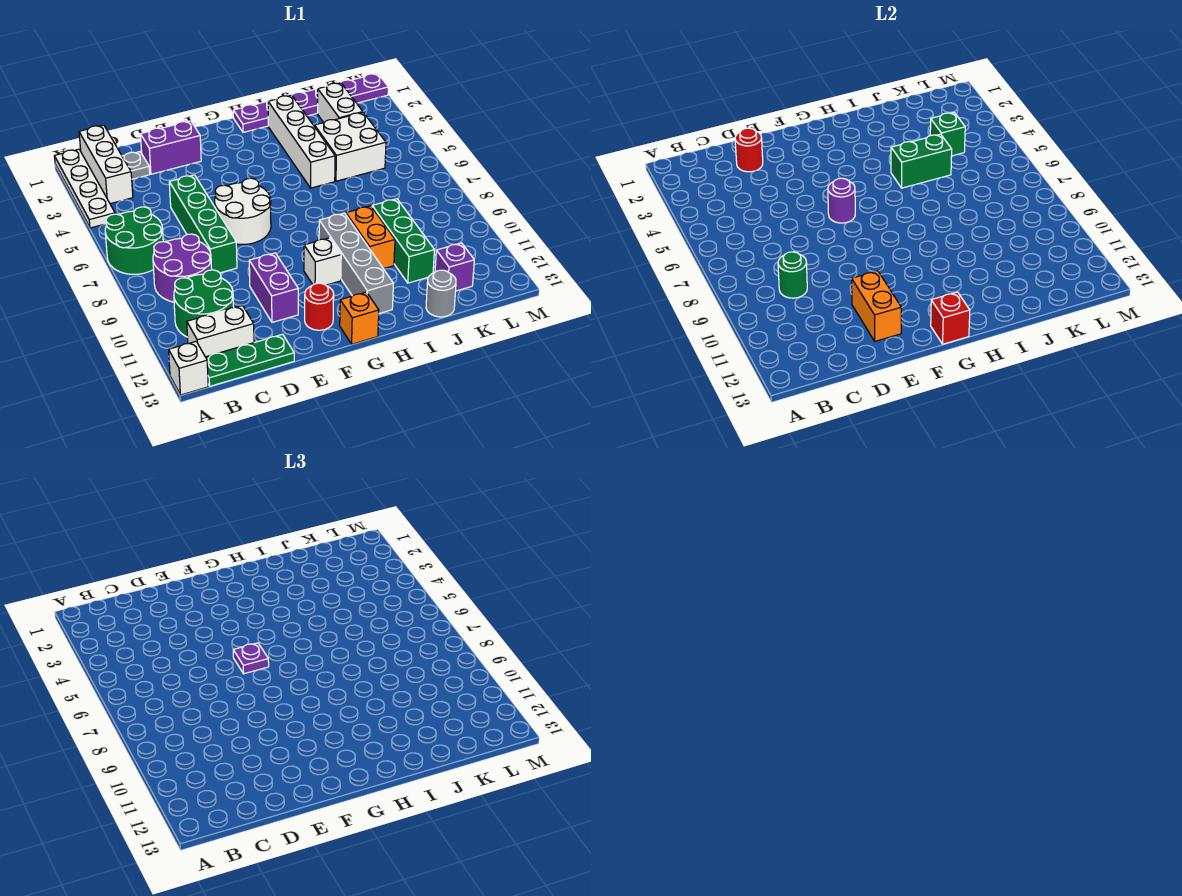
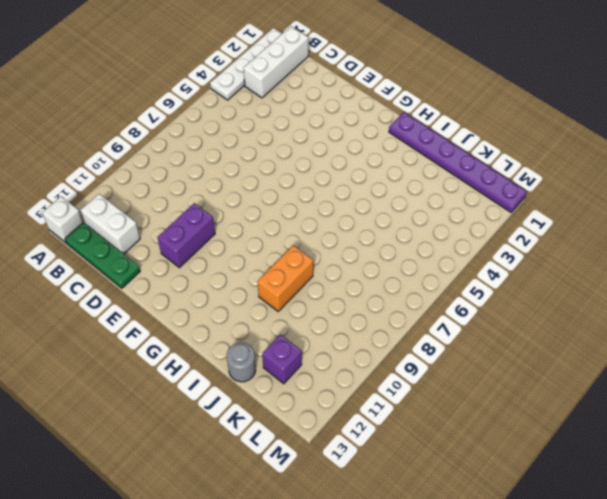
none -> green round brick A6:B7 level 1
none -> purple round brick B8:C9 level 1
none -> green round brick B10:C11 level 1
none -> grey plate C2 level 1

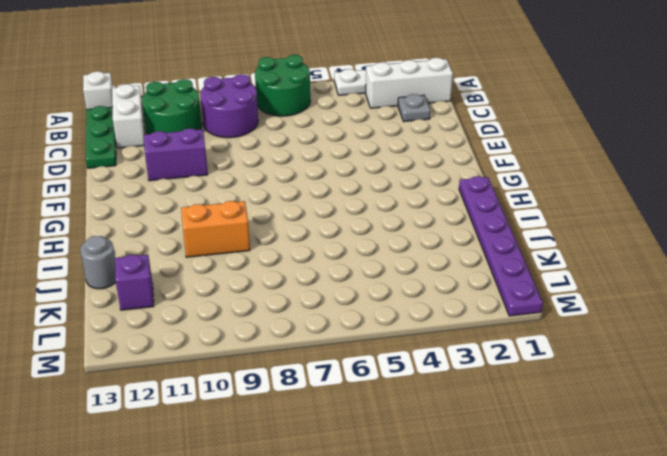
none -> purple brick D2:E2 level 1
none -> green brick D5:D8 level 1
none -> white round brick E6:F7 level 1
none -> red round brick F12 level 1

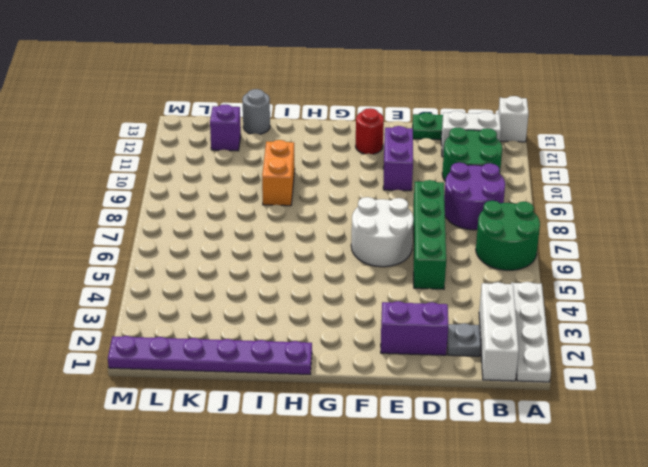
none -> white brick G10 level 1
none -> orange brick G13 level 1
none -> grey brick H9:H12 level 1
none -> white brick I2:I5 level 1

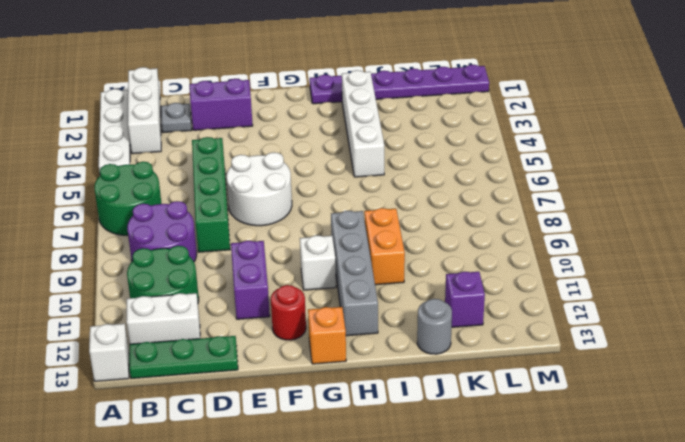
none -> white brick J4:K5 level 1
none -> green brick J9:J11 level 1
none -> white brick K2:K3 level 1
none -> green round brick C9 level 2

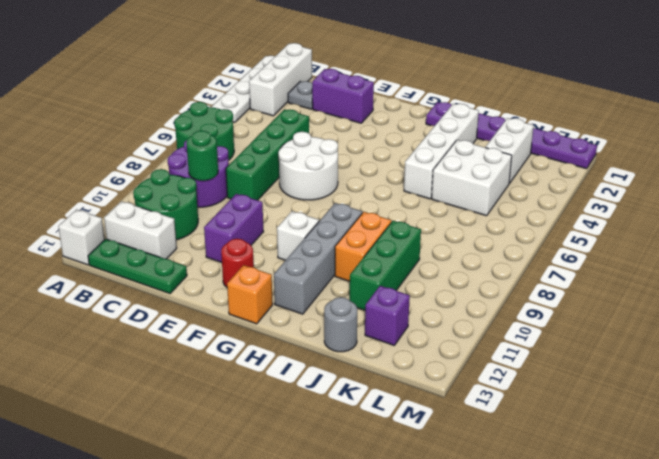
none -> red round brick D2 level 2
none -> orange brick E11:E12 level 2
none -> purple round brick F6 level 2
none -> red brick G13 level 2

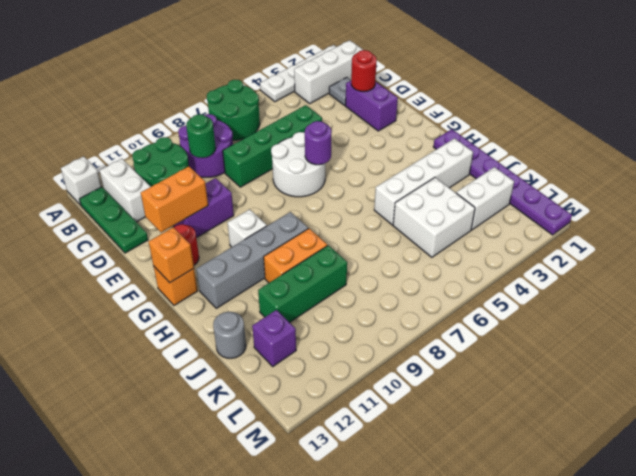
orange brick G13 level 2 -> red brick G13 level 2
none -> green brick I5:J5 level 2
none -> green brick K4 level 2
none -> purple plate F6 level 3

